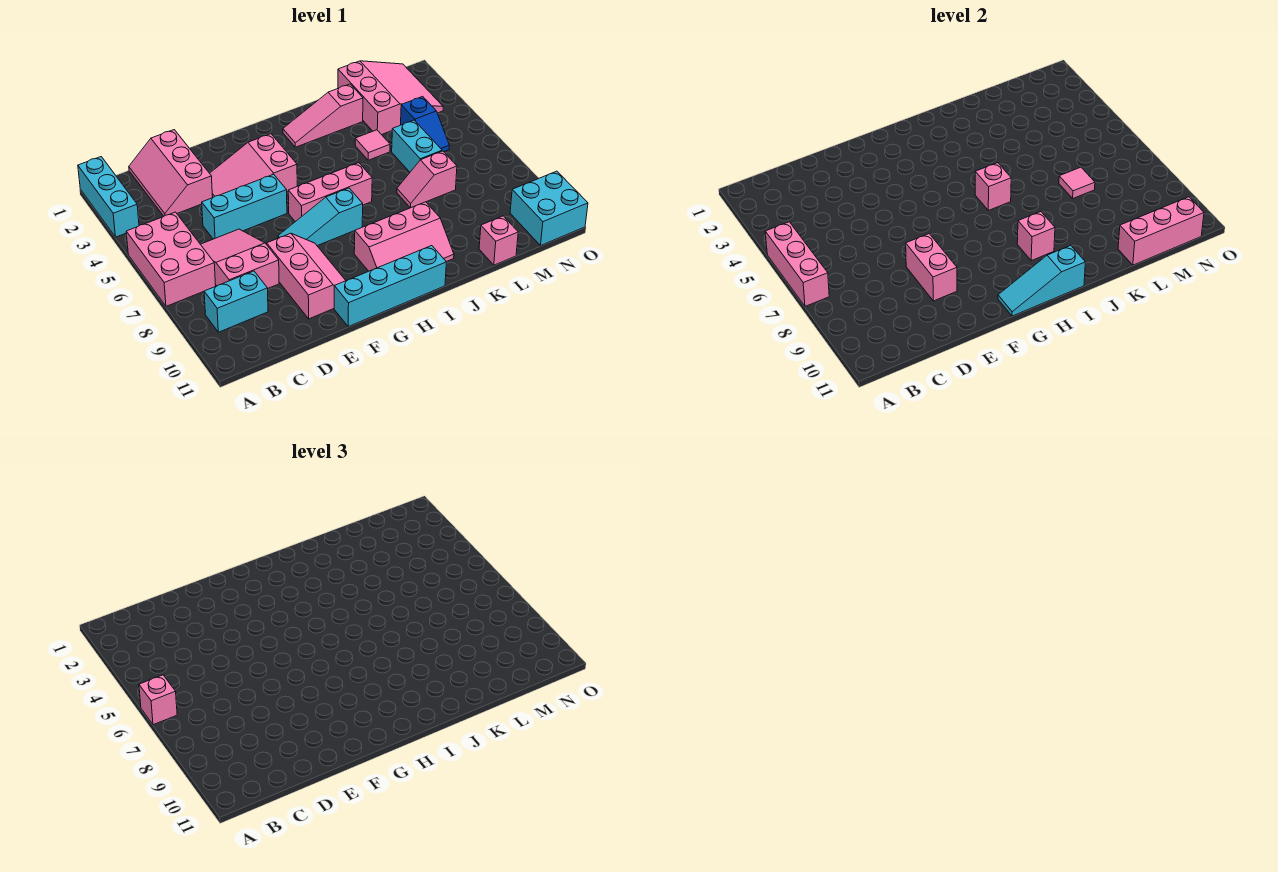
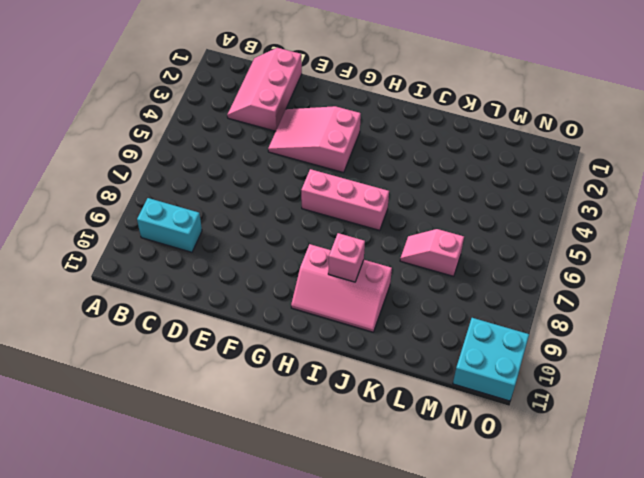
none -> cyan brick A1:A3 level 1
none -> pink brick A5:B7 level 1
none -> pink slope C6:D8 level 1 top 8

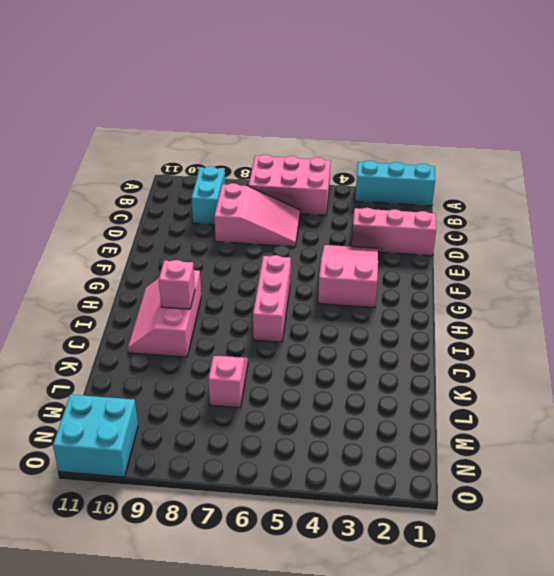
none -> cyan brick D5:F5 level 1
none -> pink slope E8:F10 level 1 top E
none -> cyan slope F7:H7 level 1 top H

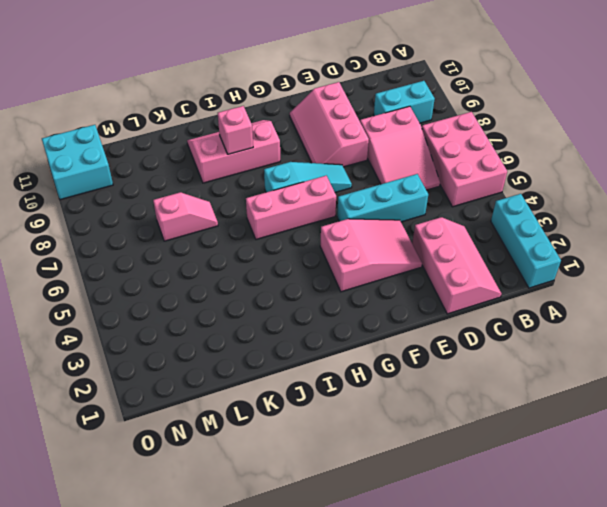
none -> cyan brick F11:I11 level 1
none -> pink slope I2:K2 level 1 top K
none -> pink tile K4 level 1

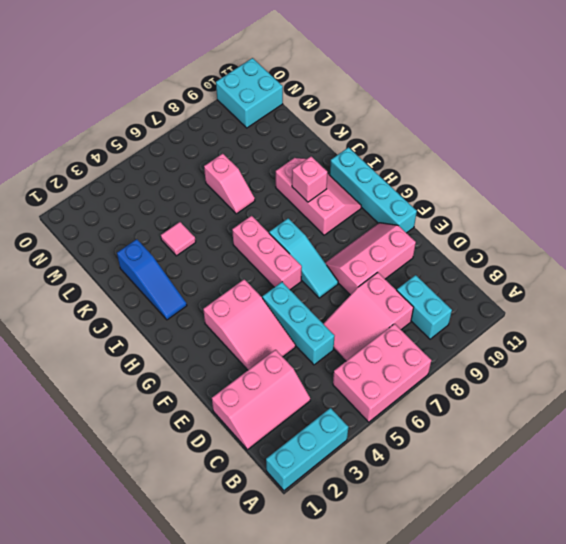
blue slope I2:K2 level 1 top K -> pink slope I2:K2 level 1 top K
none -> pink slope L1:N3 level 1 top L
none -> cyan brick L5:L6 level 1
none -> pink brick L11 level 1

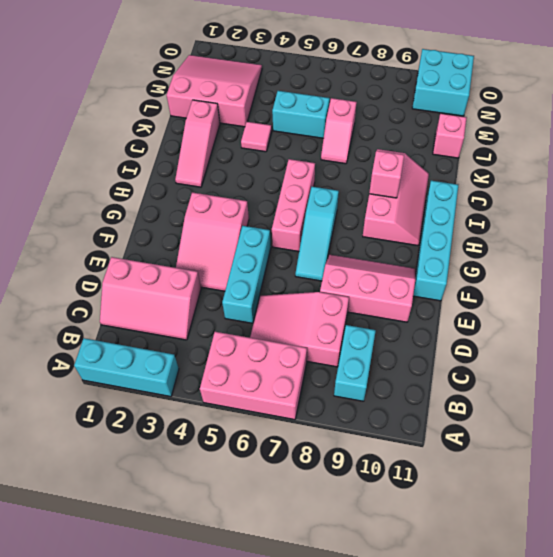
none -> blue slope M4:M5 level 1 top 4
none -> pink brick A5:A7 level 2
none -> pink brick E8:E9 level 2

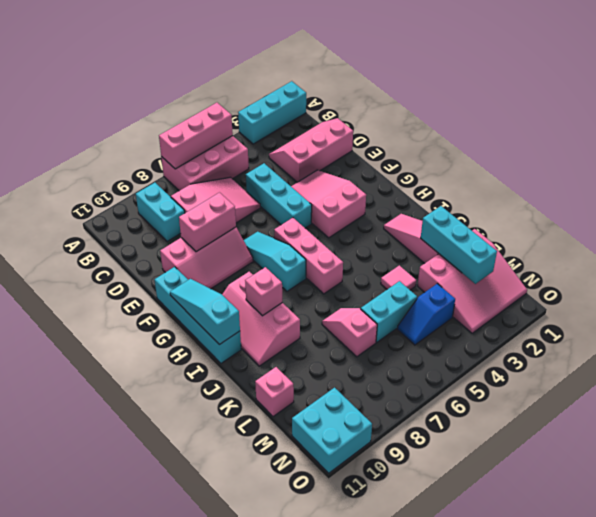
cyan brick K2:M2 level 2 -> none
none -> pink brick I6 level 2
none -> pink tile L7 level 2
none -> pink brick L11:N11 level 2

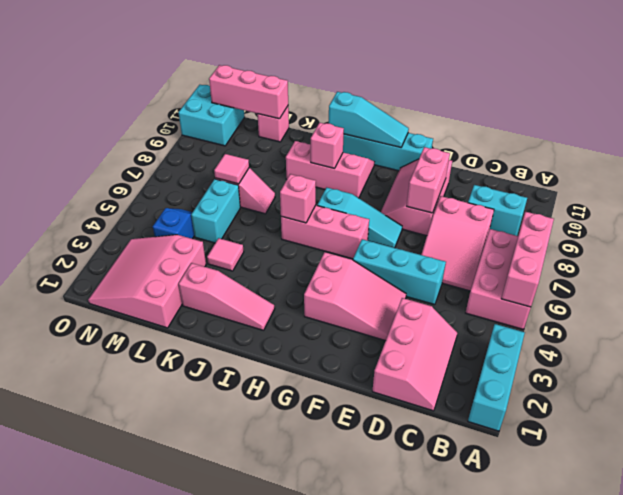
none -> pink brick A6 level 3

